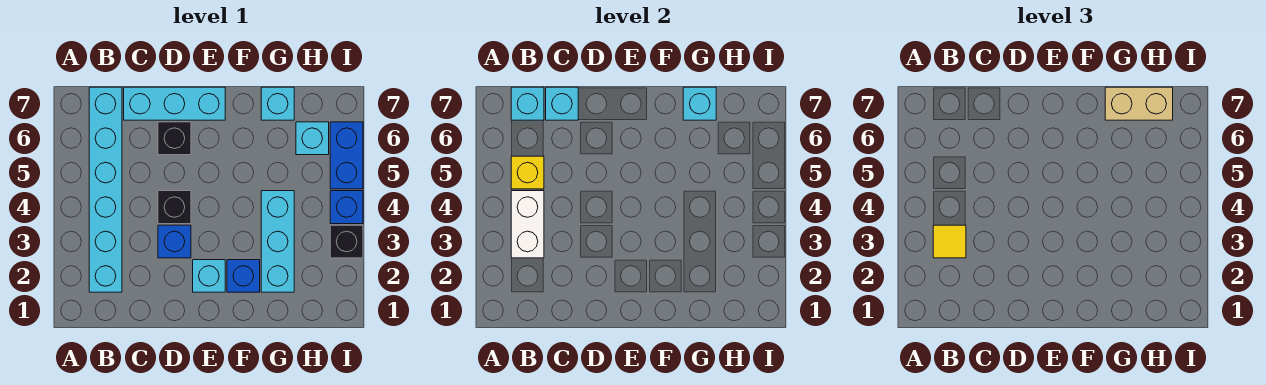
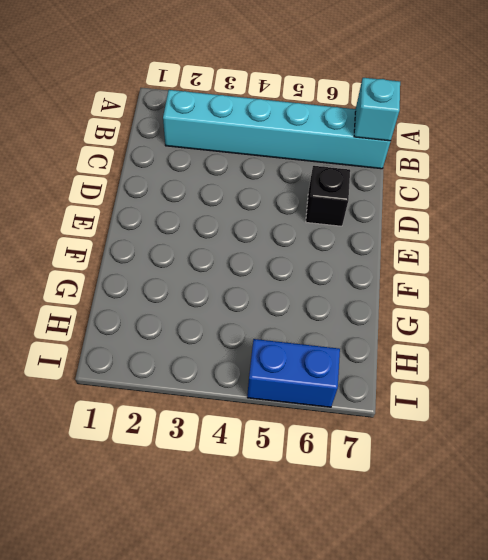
none -> cyan brick C7:E7 level 1
none -> blue brick D3 level 1
none -> black brick D4 level 1

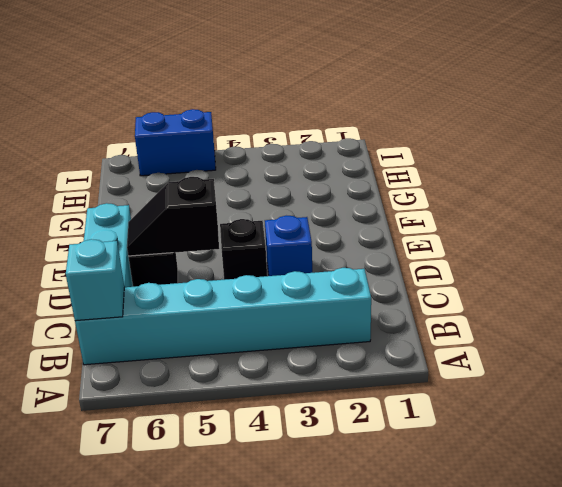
black slope D5:D6 level 2 top 5 -> none
none -> cyan brick E2 level 1
none -> blue brick F2 level 1
none -> cyan brick G2:G4 level 1

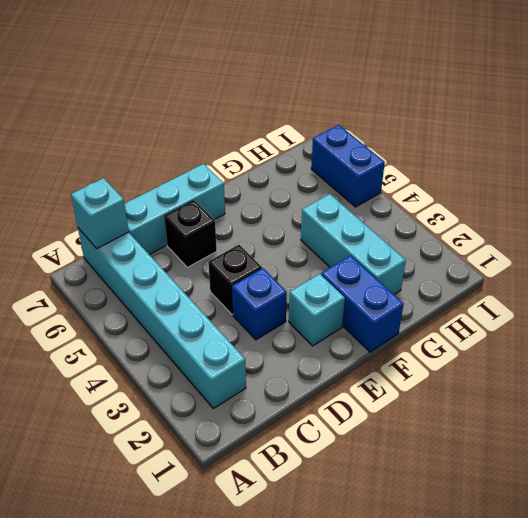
blue brick F1:F2 level 1 -> blue brick F2 level 1
none -> cyan brick G7 level 1
none -> cyan brick H6 level 1
none -> black brick I3 level 1

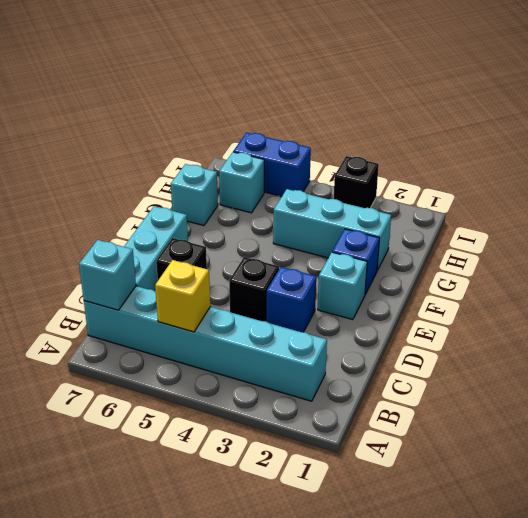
none -> blue brick I4 level 1
none -> white brick B3:B4 level 2
none -> cyan brick C7 level 2

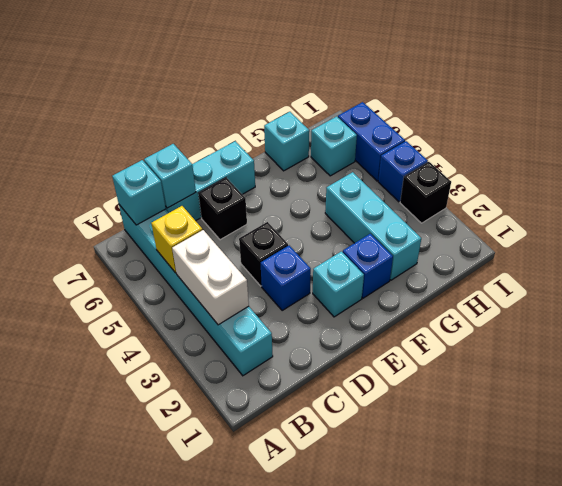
none -> cyan brick G7 level 2
none -> yellow tile B3 level 3
none -> tan brick G7:H7 level 3

